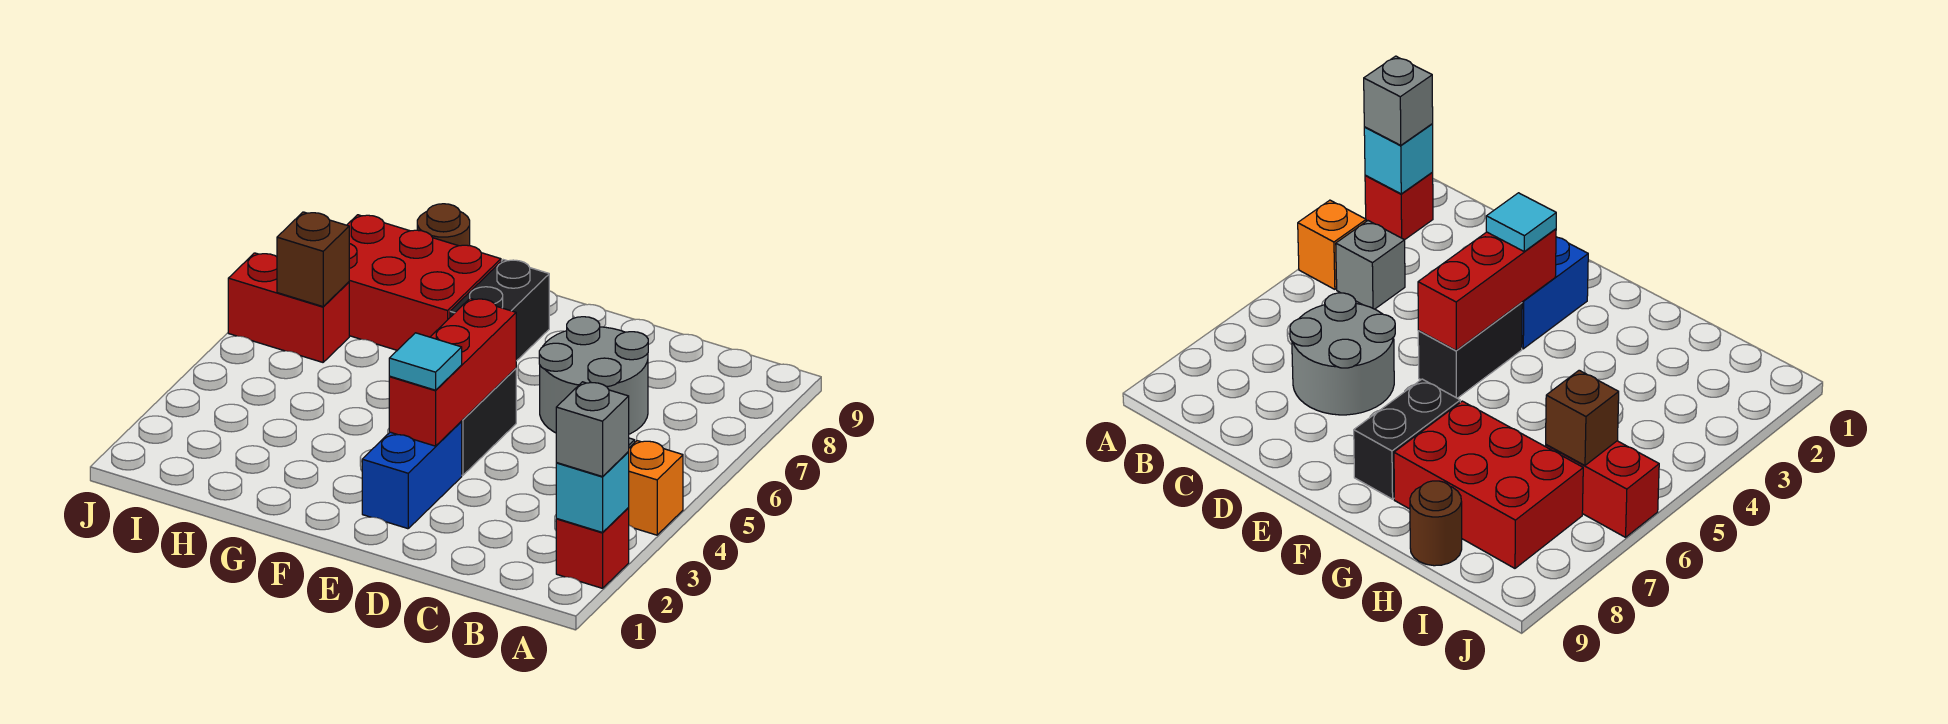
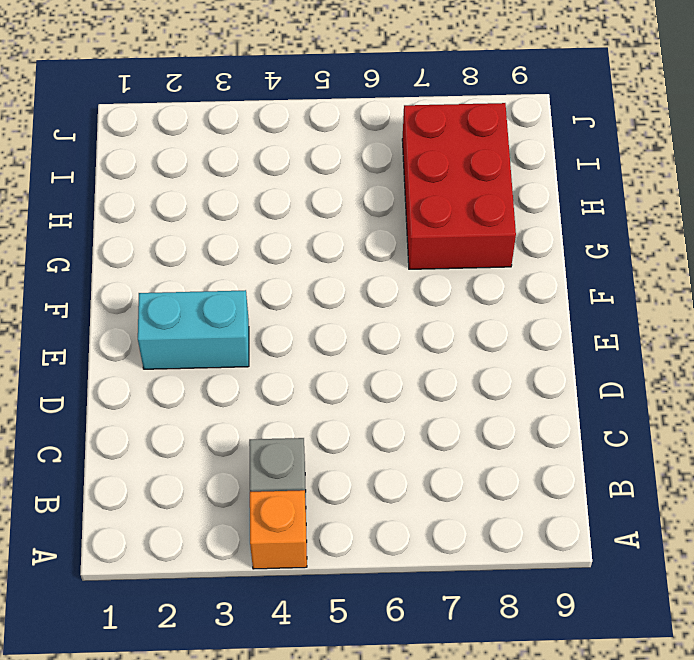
cyan brick E2:E3 level 1 -> blue brick E2:E3 level 1
none -> red brick A2 level 1
none -> grey round brick C6:D7 level 1
none -> black brick E4:E5 level 1

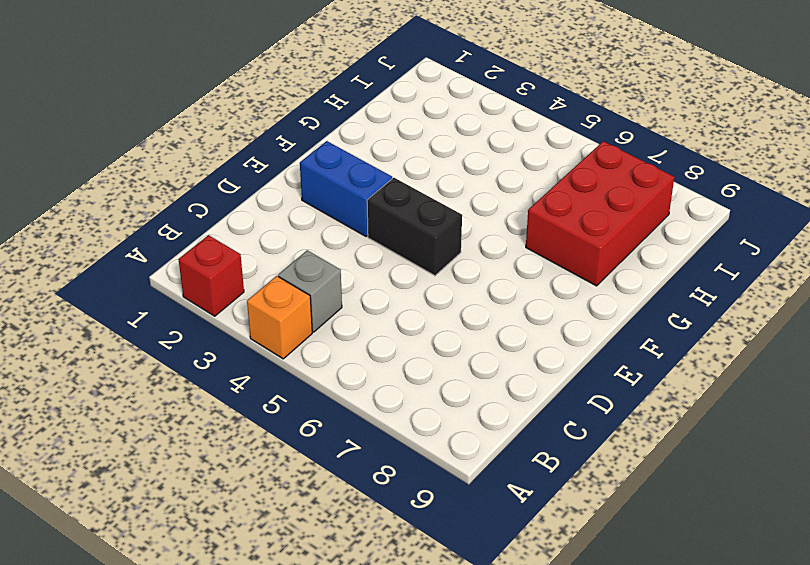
none -> grey round brick C6:D7 level 1
none -> black brick F7:F8 level 1
none -> brown round brick H9 level 1

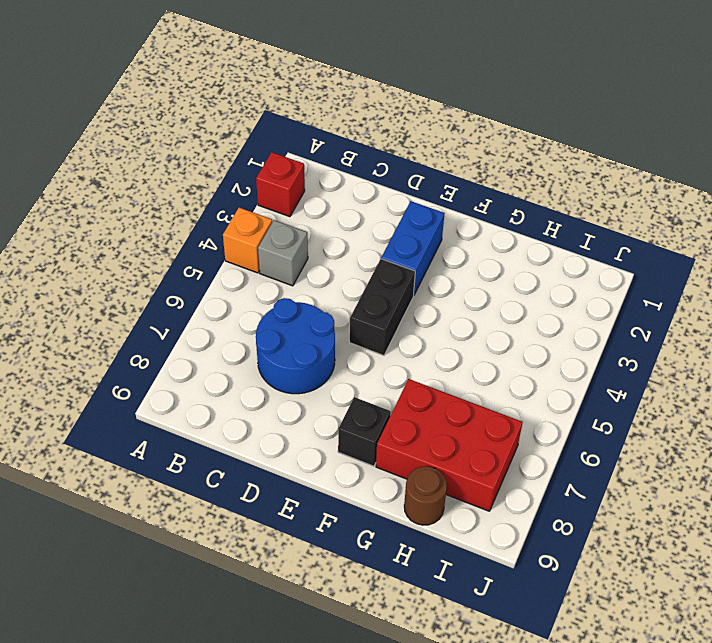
blue round brick C6:D7 level 1 -> grey round brick C6:D7 level 1
black brick F8 level 1 -> black brick F7:F8 level 1
none -> red brick I6:J6 level 1
none -> cyan brick A2 level 2
none -> red brick E3:E5 level 2

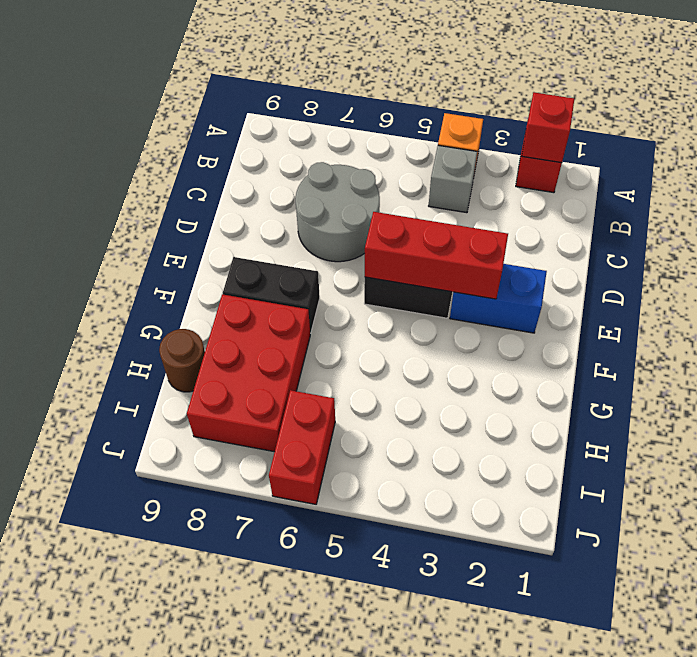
red brick A2 level 2 -> cyan brick A2 level 2
none -> brown brick I6 level 2
none -> grey brick A2 level 3
none -> cyan tile E3 level 3

